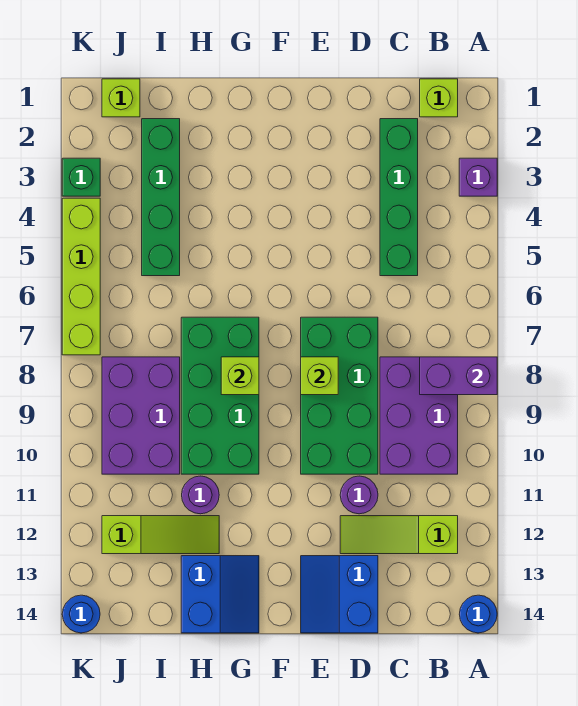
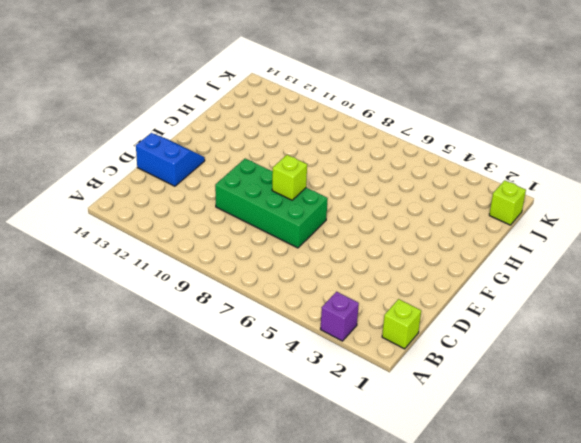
none -> blue round brick A14 level 1
none -> purple brick B8:C10 level 1
none -> lime slope B12:D12 level 1 top B

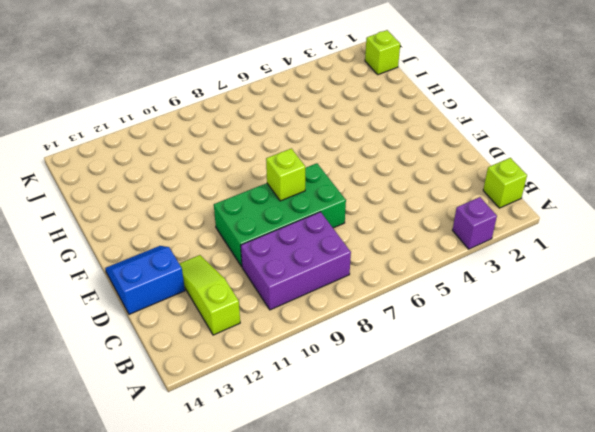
none -> blue round brick A14 level 1
none -> green brick C2:C5 level 1
none -> purple round brick D11 level 1

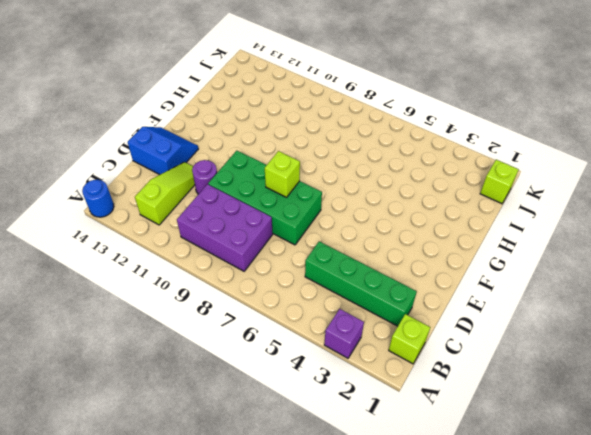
none -> green brick G7:H10 level 1
none -> blue slope G13:H14 level 1 top H
none -> purple round brick H11 level 1

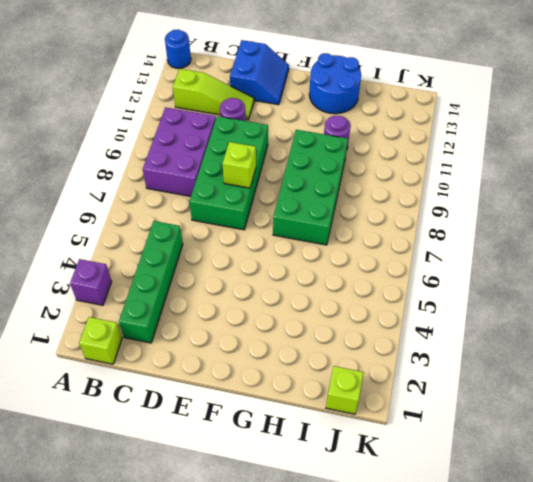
blue round brick G13:H14 level 1 -> blue slope G13:H14 level 1 top H
none -> lime slope H12:J12 level 1 top J
none -> green brick I2:I5 level 1
none -> purple brick I8:J10 level 1

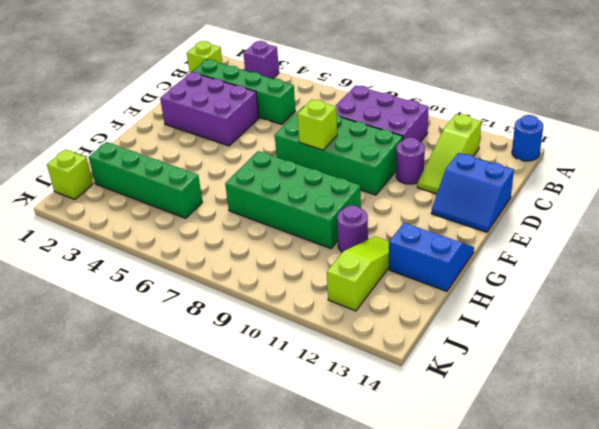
purple brick D2:E4 level 1 -> purple brick I8:J10 level 1
none -> green brick K3 level 1
none -> lime brick K4:K7 level 1
none -> blue round brick K14 level 1

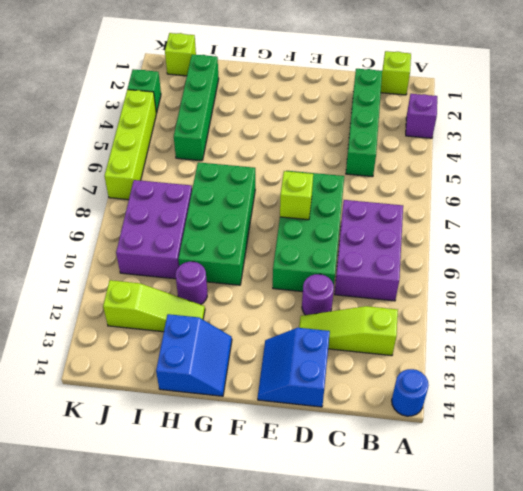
none -> blue round brick K14 level 1
none -> purple brick A8:B8 level 2
none -> lime brick G8 level 2

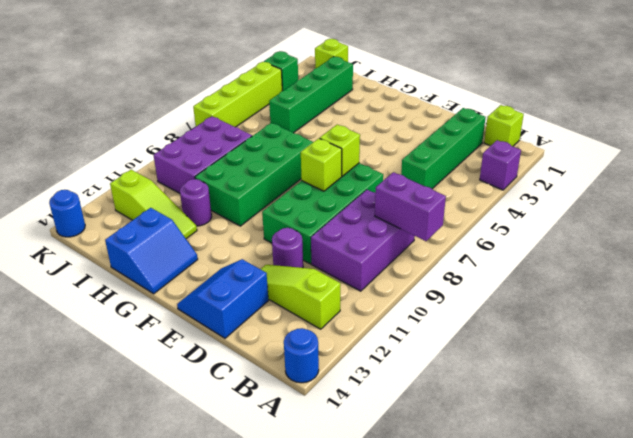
lime brick E7 level 2 -> lime brick G8 level 2

